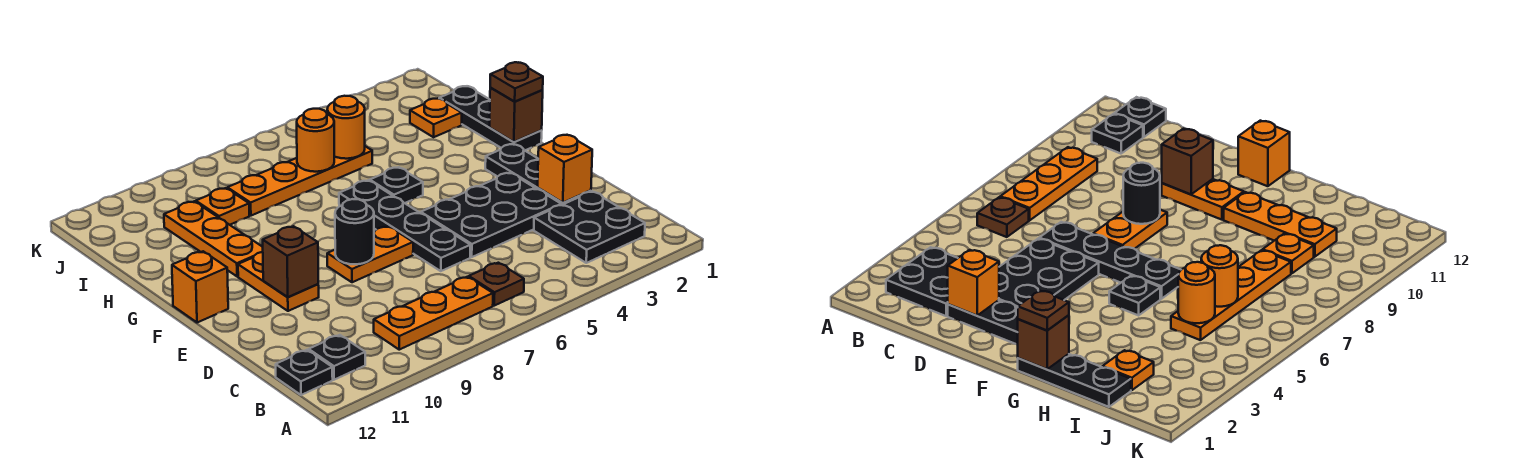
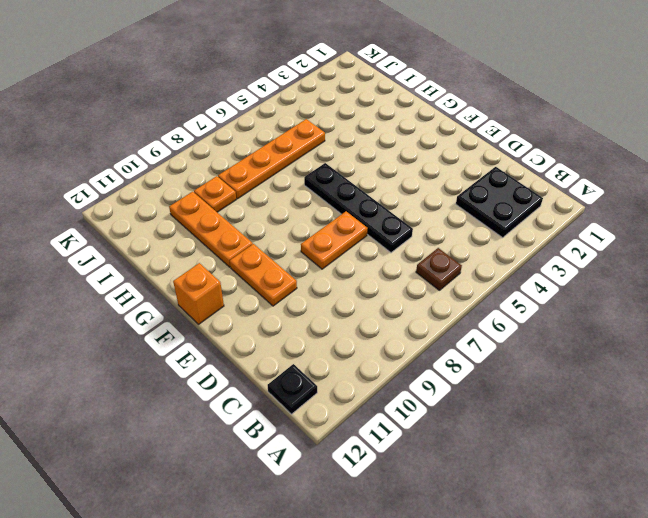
none -> orange plate B7:B9 level 1
none -> black plate B11 level 1
none -> black plate D2:F2 level 1

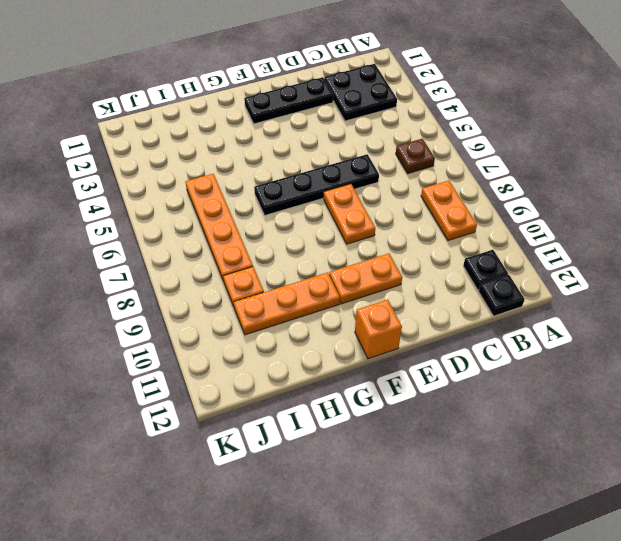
orange plate B8:B9 level 1 -> orange plate B7:B9 level 1
none -> black plate D3:E5 level 1
none -> black plate G1:I1 level 1
none -> black plate G5 level 1

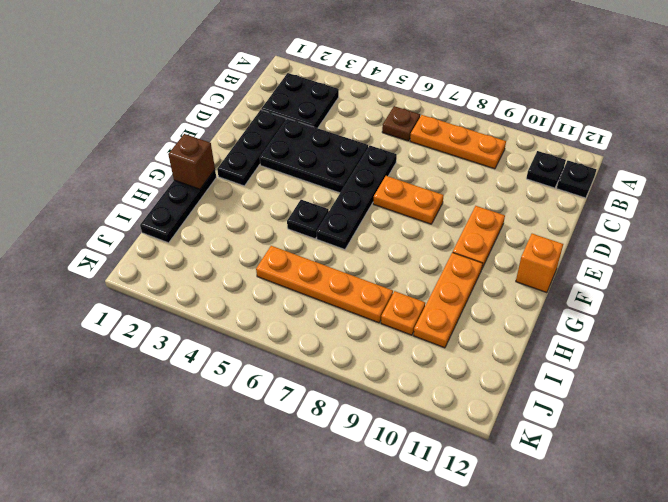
none -> orange plate I2 level 1
none -> orange brick D2 level 2
none -> black round brick E8 level 2

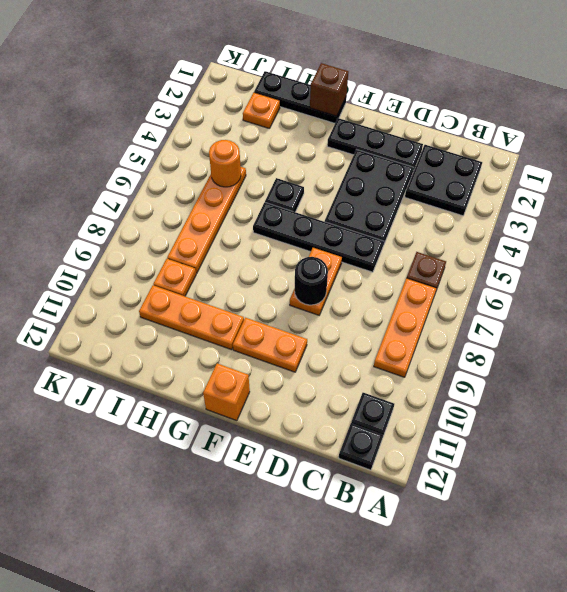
none -> orange brick D2 level 2
none -> brown brick E10 level 2
none -> orange round brick I6 level 2

